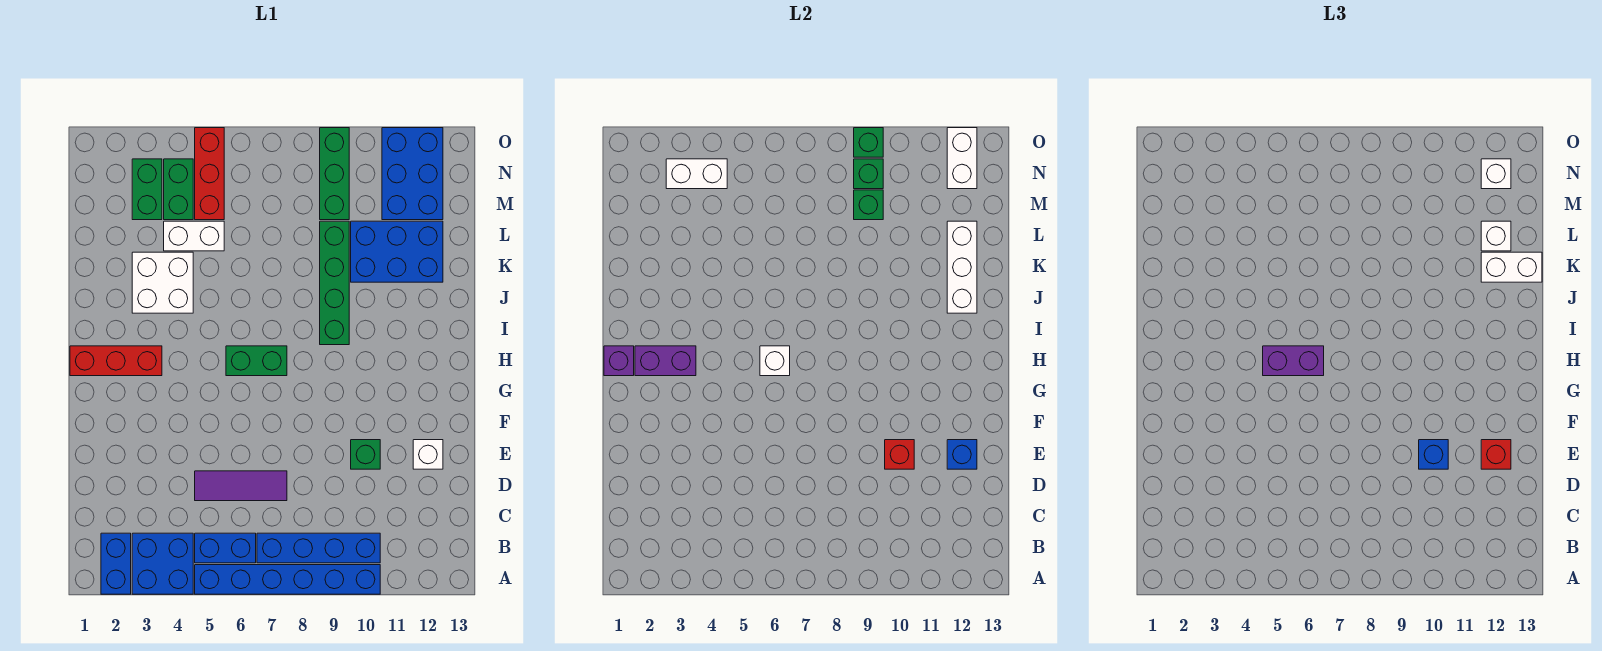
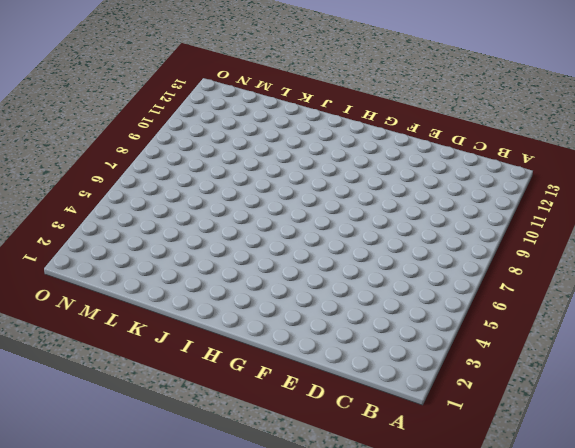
none -> blue brick A2:B2 level 1
none -> blue brick A3:B4 level 1
none -> blue brick A5:A10 level 1
none -> blue brick B5:B6 level 1

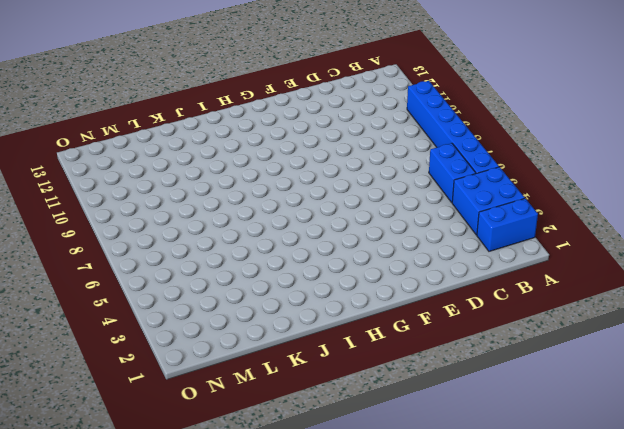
none -> blue brick B7:B10 level 1
none -> purple tile D5:D7 level 1
none -> green brick E10 level 1
none -> white brick E12 level 1

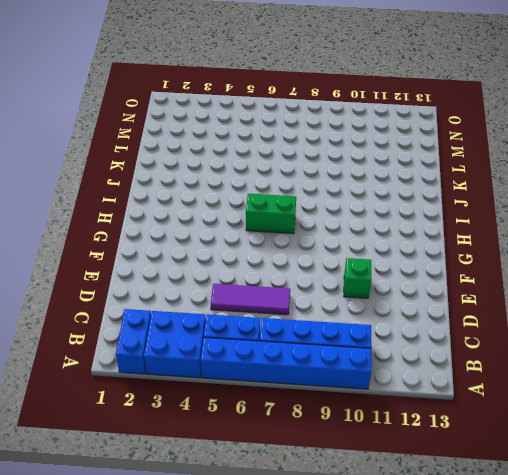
none -> white brick E12 level 1
none -> red brick H1:H3 level 1
none -> green brick I9:L9 level 1
none -> white brick J3:K4 level 1

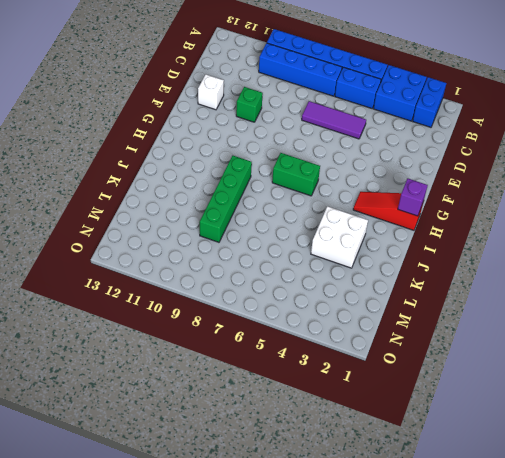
red slope H1:H3 level 1 top 1 -> red brick H1:H3 level 1
none -> blue brick K10:L12 level 1
none -> white brick L4:L5 level 1
none -> green brick M3:N3 level 1
none -> green brick M4:N4 level 1

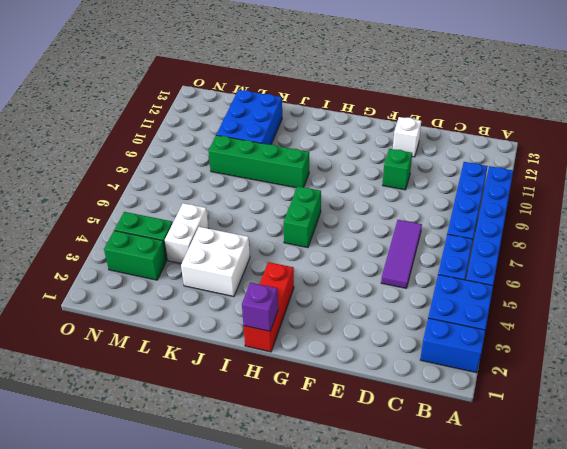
none -> red brick M5:O5 level 1
none -> green brick M9:O9 level 1
none -> blue brick M11:O12 level 1
none -> red brick E10 level 2

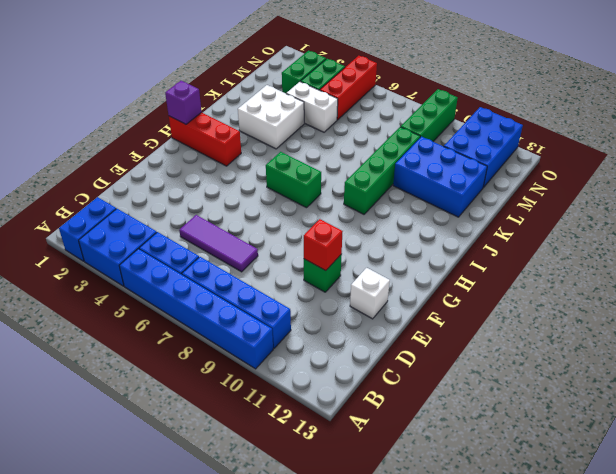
none -> blue brick E12 level 2
none -> purple brick H2:H3 level 2
none -> white brick H6 level 2
none -> white brick J12:L12 level 2

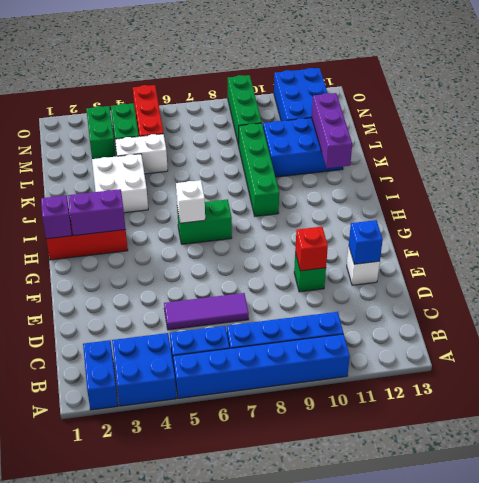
purple brick J12:L12 level 2 -> white brick J12:L12 level 2
none -> green brick M9 level 2
none -> white brick N3:N4 level 2
none -> green brick N9 level 2
none -> white brick N12:O12 level 2

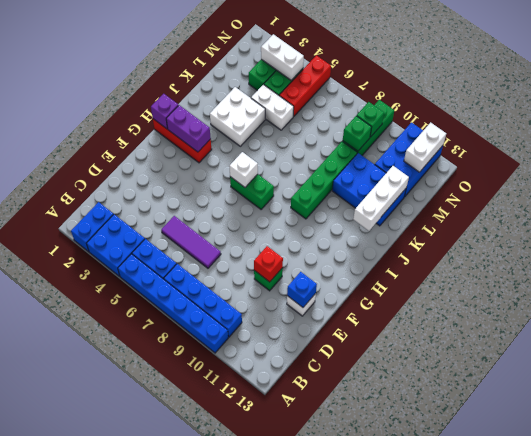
none -> green brick O9 level 2
none -> blue brick E10 level 3
none -> red brick E12 level 3
none -> purple brick H5:H6 level 3

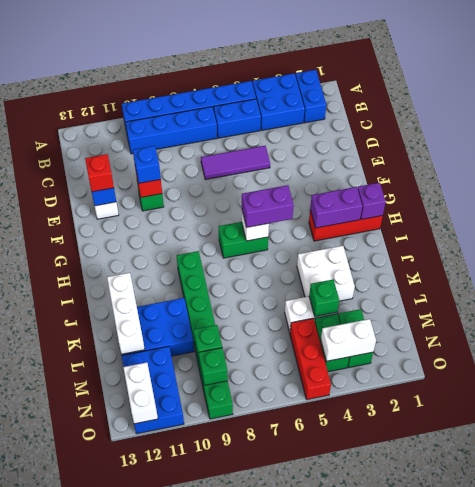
green brick L4 level 2 -> green brick O9 level 2
none -> white brick K12:K13 level 3
none -> white brick L12 level 3
none -> white brick N12 level 3

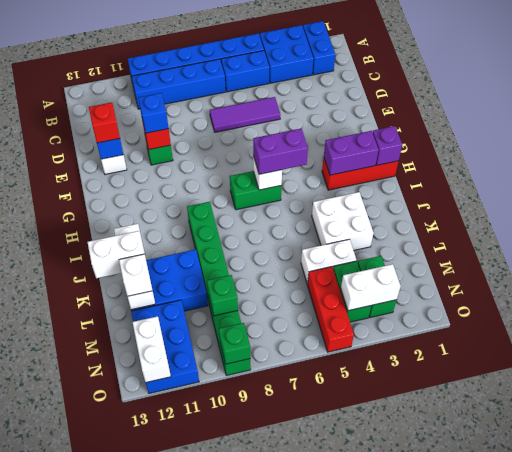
none -> green brick N9 level 2
none -> white brick N12 level 3

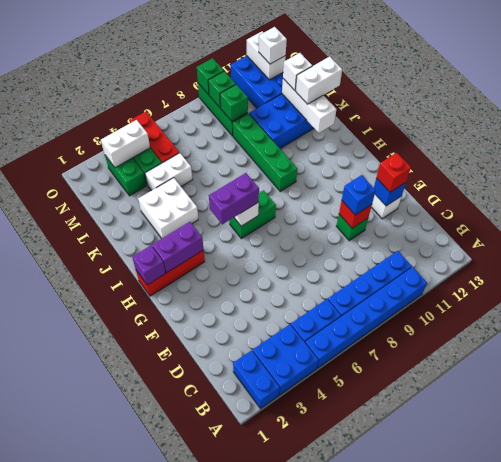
none -> purple tile D5:D7 level 1

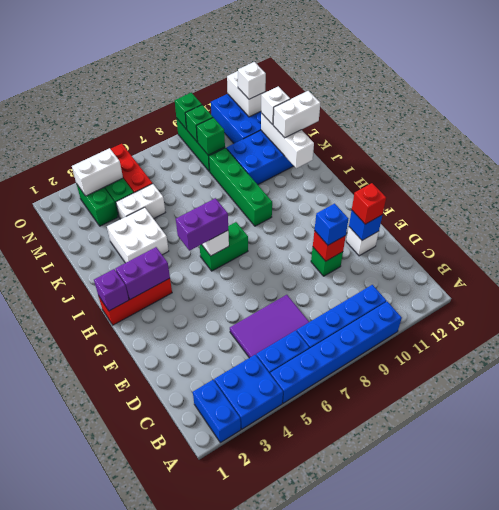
purple tile C5:D7 level 1 -> purple tile D5:D7 level 1

